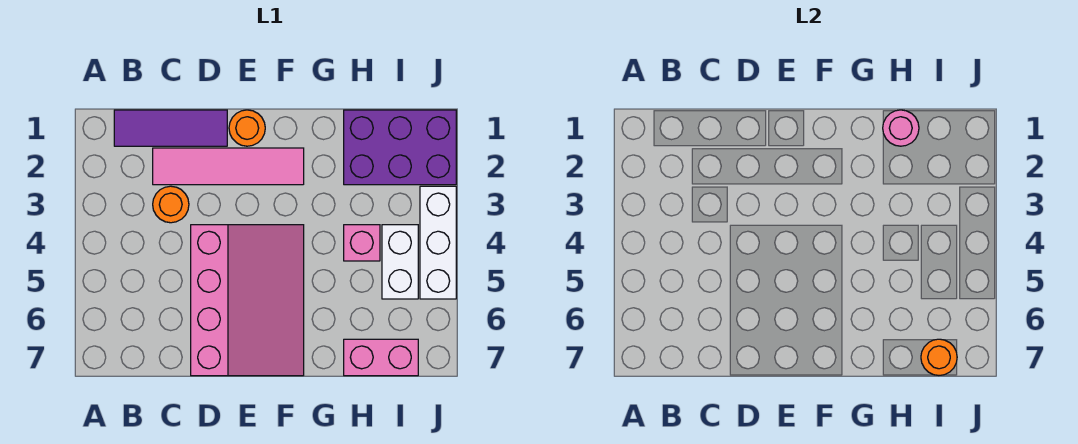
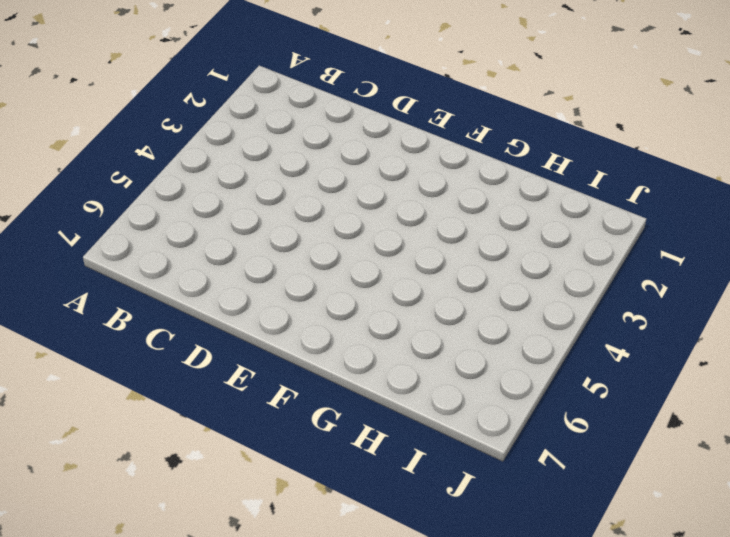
none -> purple tile B1:D1 level 1
none -> pink tile C2:F2 level 1
none -> orange round brick C3 level 1

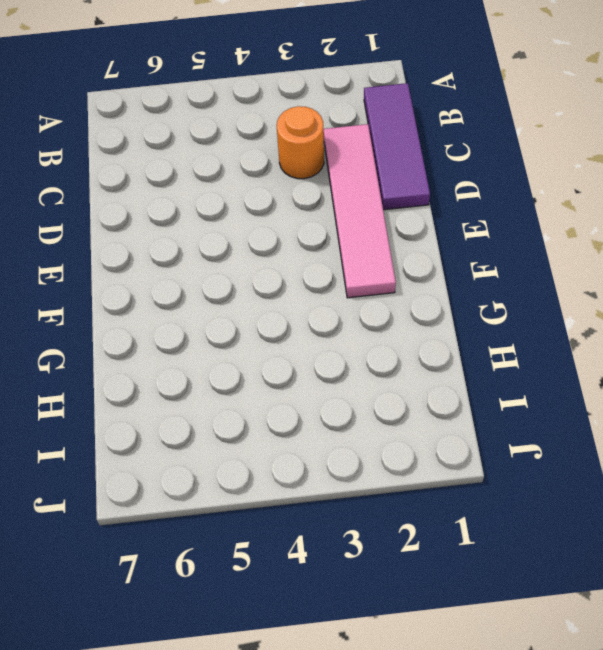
none -> pink slope D4:F7 level 1 top D
none -> orange round brick E1 level 1
none -> purple brick H1:J2 level 1

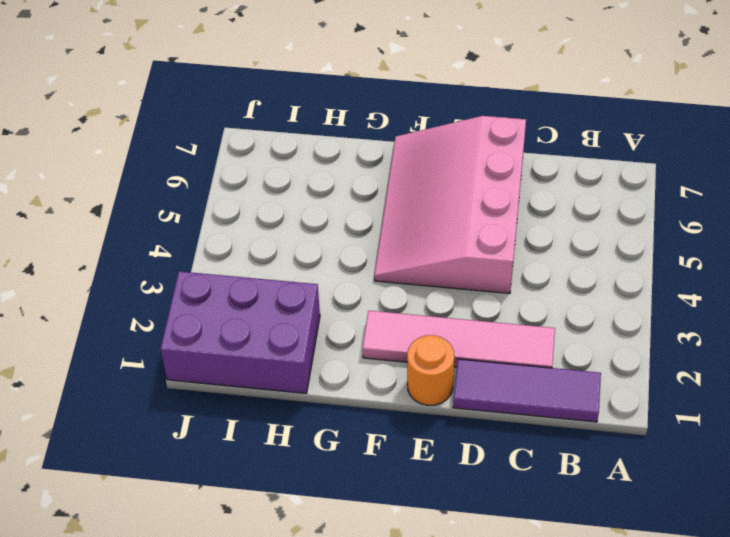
none -> orange round brick C3 level 1
none -> pink brick H4 level 1
none -> pink brick H7:I7 level 1

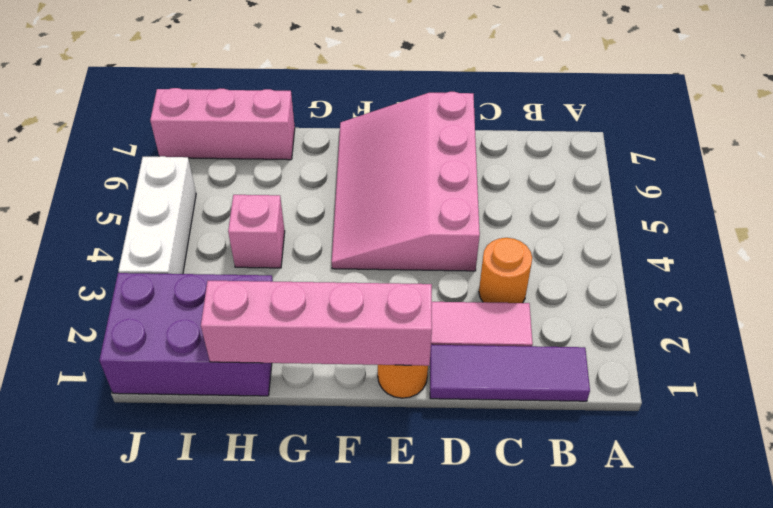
pink brick E1:H1 level 2 -> pink round brick H1 level 2
pink brick H7:J7 level 1 -> pink brick H7:I7 level 1
none -> white brick I4:I5 level 1
none -> orange round brick I7 level 2

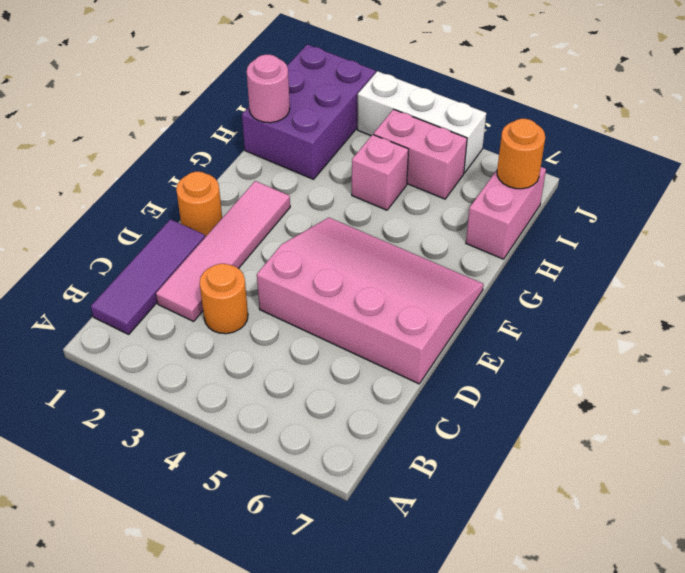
pink brick I4:I5 level 1 -> white brick I4:I5 level 1

